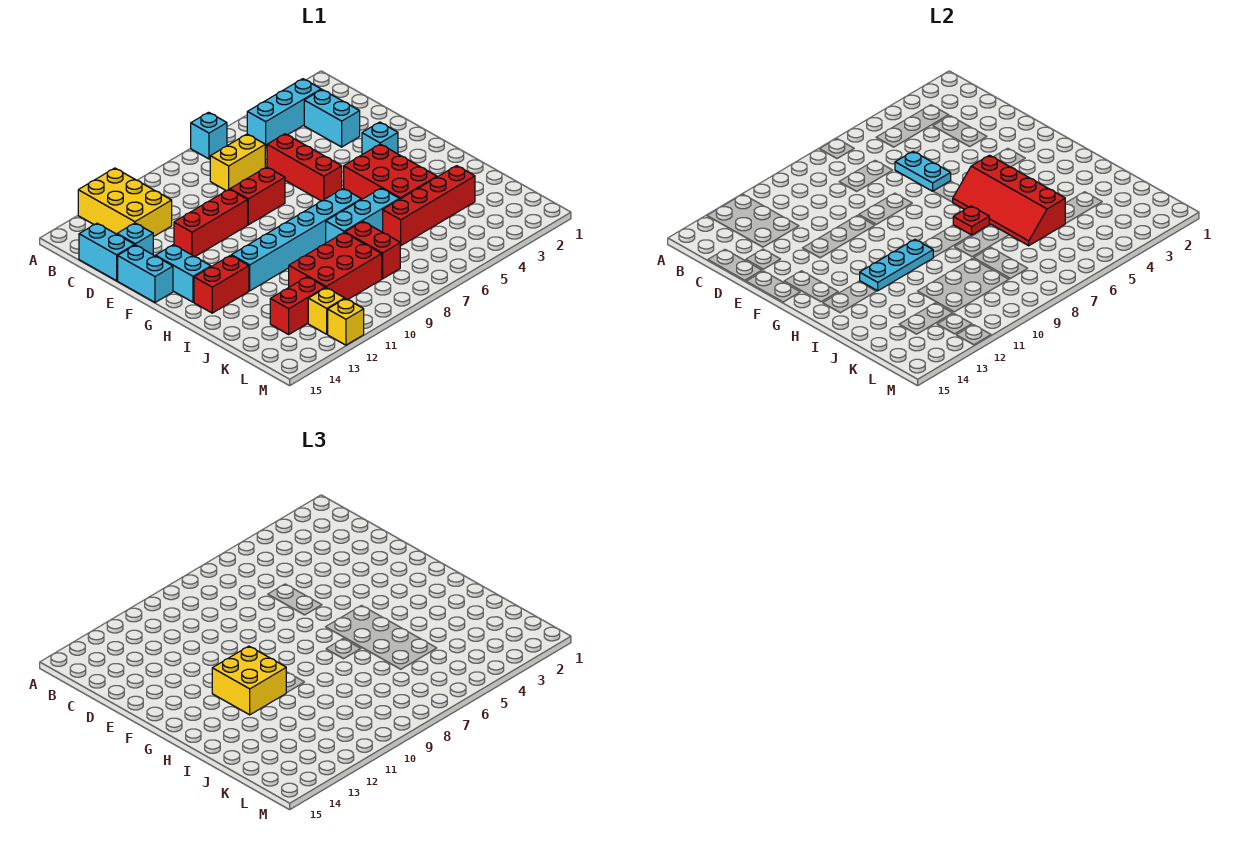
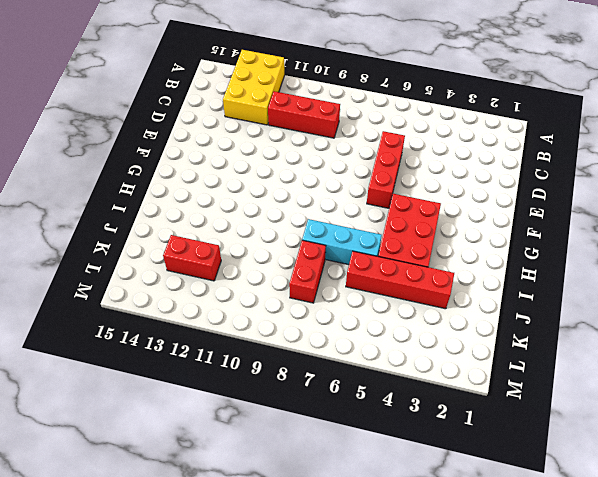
red brick C9:C11 level 1 -> red brick E10:E12 level 1
none -> cyan brick A7 level 1
none -> cyan brick B3:B5 level 1
none -> cyan brick C3:D3 level 1

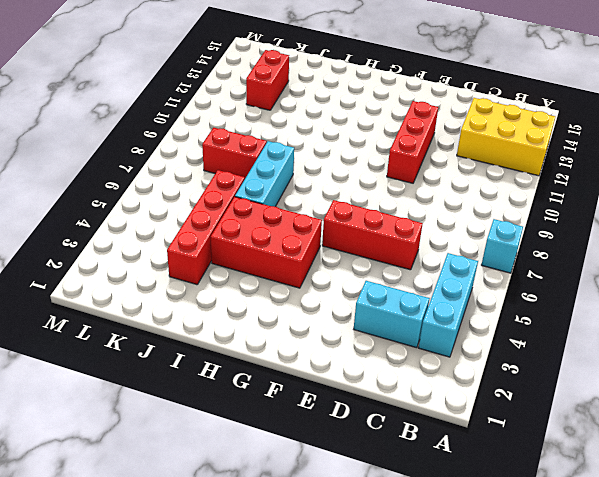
none -> yellow brick C7:C8 level 1
none -> cyan brick C15:D15 level 1
none -> cyan brick D14 level 1

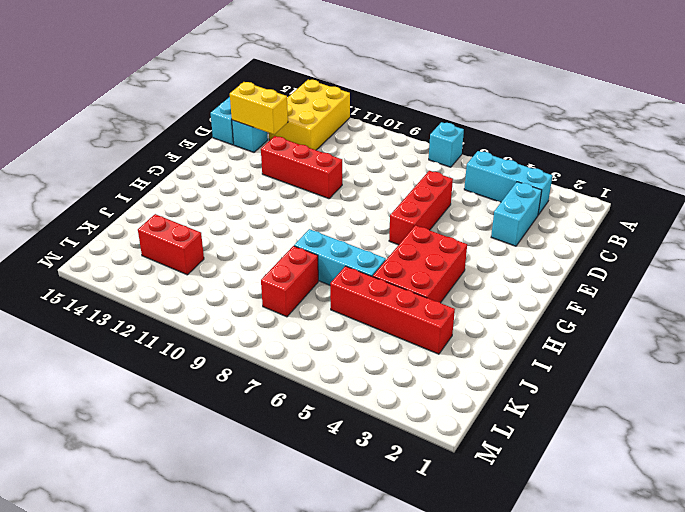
yellow brick D13:D14 level 2 -> yellow brick C7:C8 level 1
none -> red brick E8:E9 level 1
none -> cyan brick E15:F15 level 1
none -> cyan brick F3 level 1

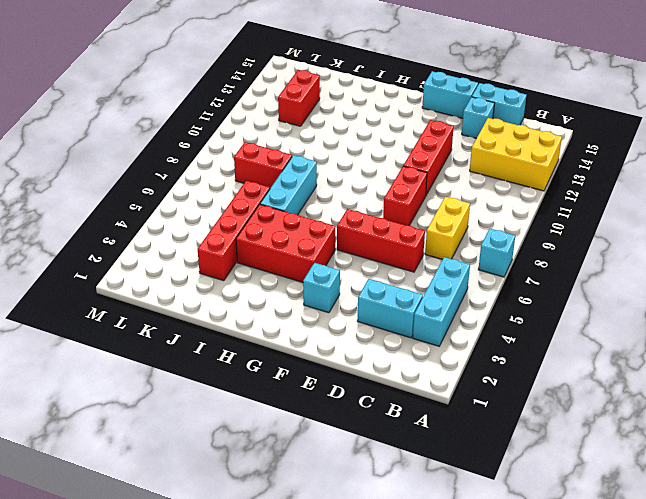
none -> cyan brick F14:G14 level 1
none -> cyan brick H7:H12 level 1
none -> red brick H13:H14 level 1

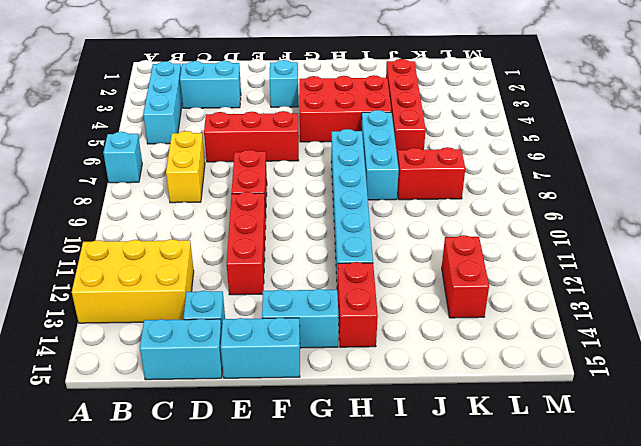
none -> red brick J9:K11 level 1
none -> yellow brick L12 level 1
none -> yellow brick M12 level 1

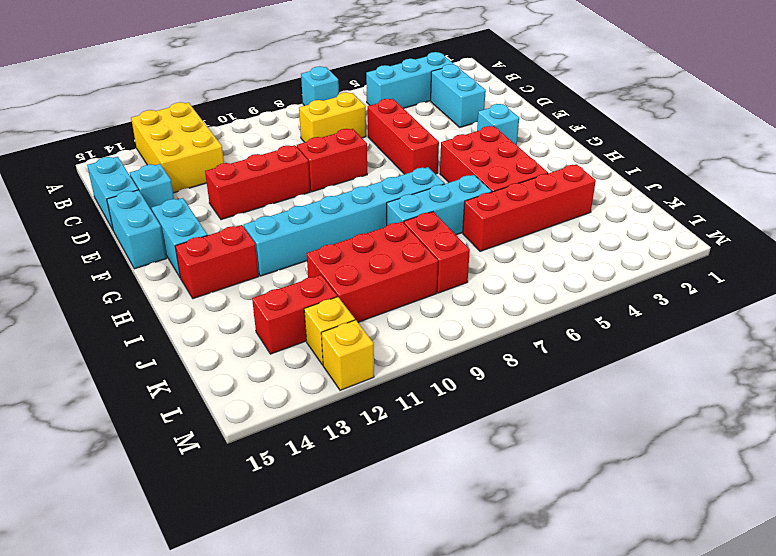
none -> cyan plate D6:E6 level 2
none -> red slope G5:J6 level 2 top 5
none -> red plate H7 level 2

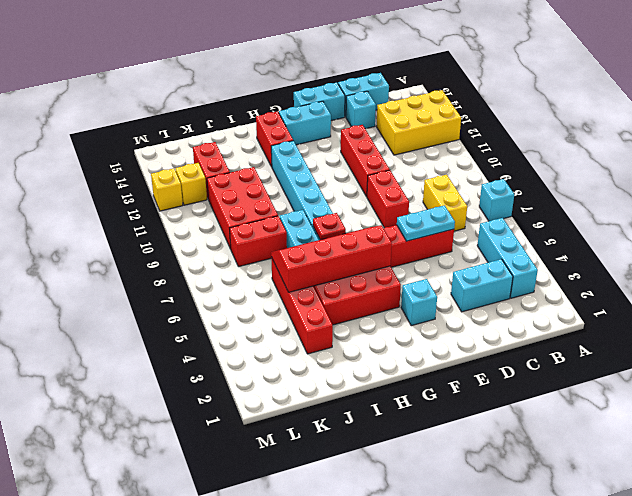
none -> cyan plate H10:H12 level 2
none -> yellow brick G11:H12 level 3

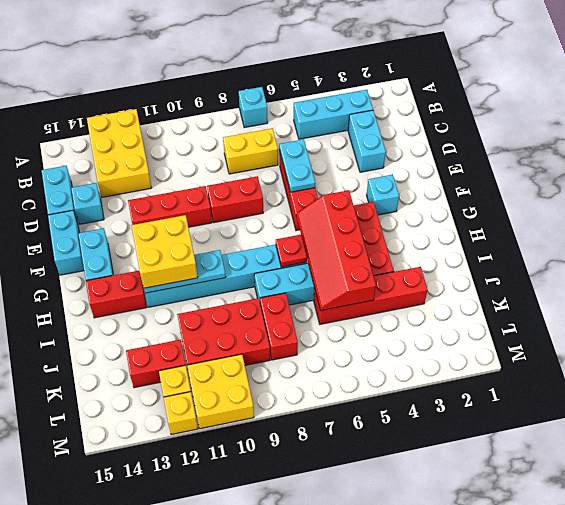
yellow brick L10:M11 level 1 -> none

